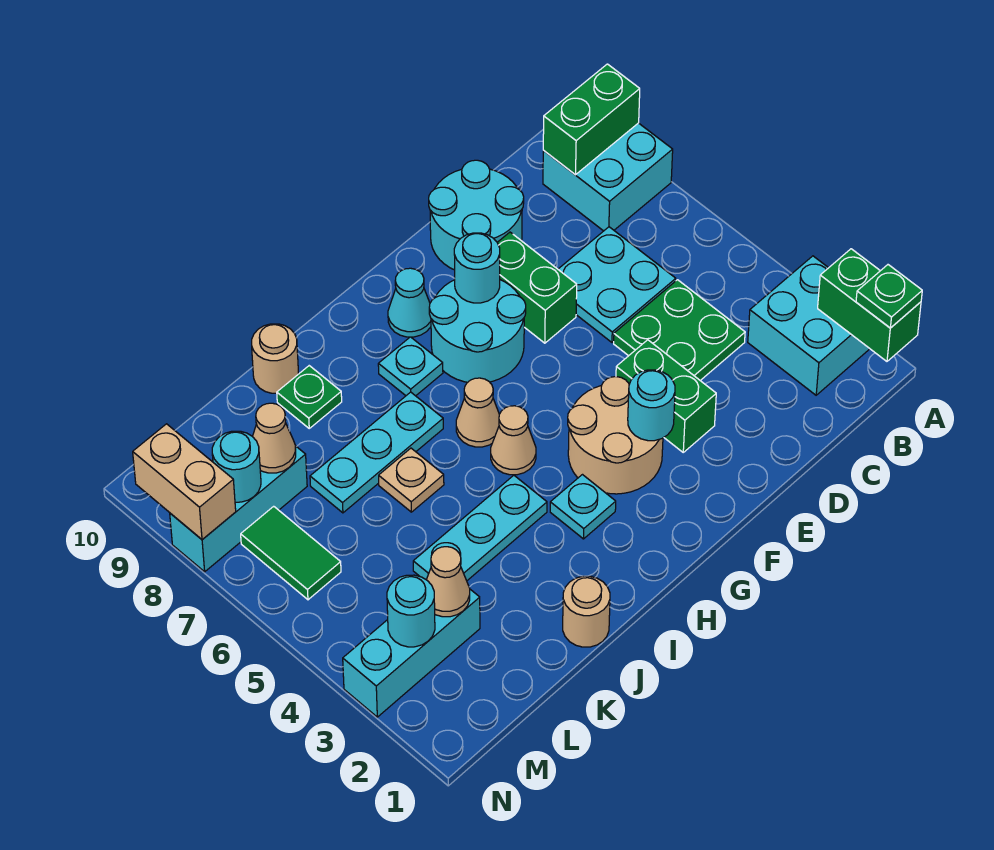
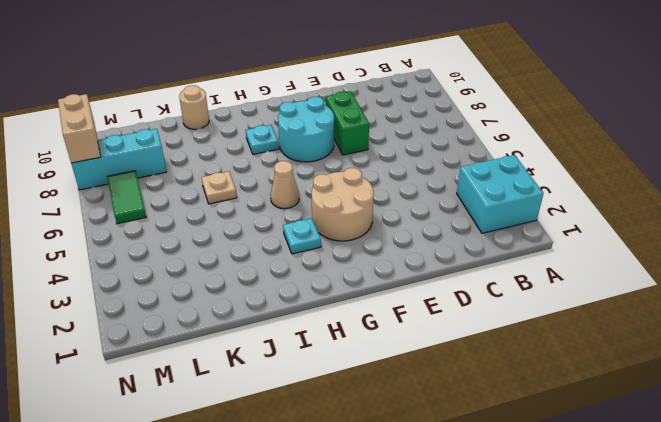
none -> cyan brick A8:B9 level 1
none -> green plate C4:D5 level 1
none -> cyan plate C6:D7 level 1
none -> cyan round brick D9:E10 level 1

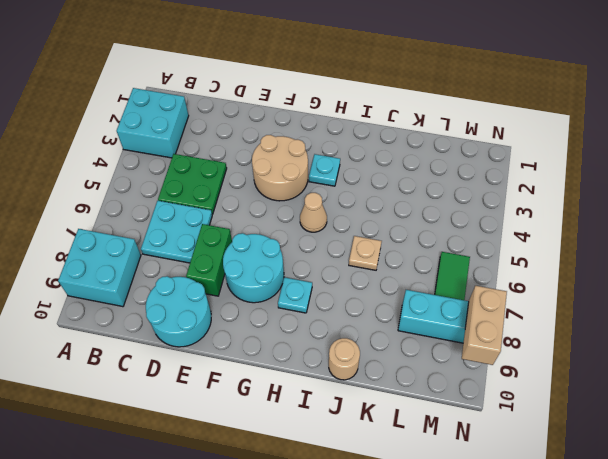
none -> green brick E3:E4 level 1
none -> cyan cone G9 level 1
none -> tan cone H6 level 1
none -> cyan plate I4:K4 level 1

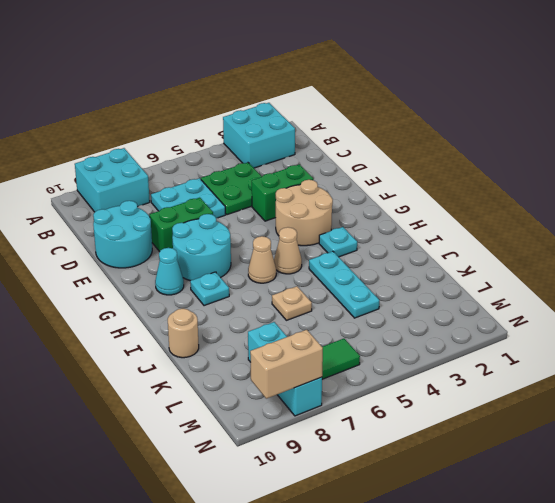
none -> cyan plate I7:K7 level 1
none -> tan round brick J1 level 1
none -> green plate J9 level 1
none -> cyan brick L3:N3 level 1

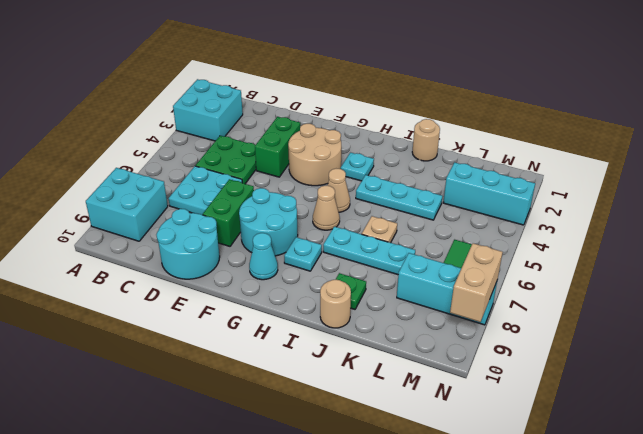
none -> green brick A1:A2 level 2
none -> green brick A9:B9 level 2
none -> cyan round brick F3 level 2
none -> cyan round brick F8 level 2

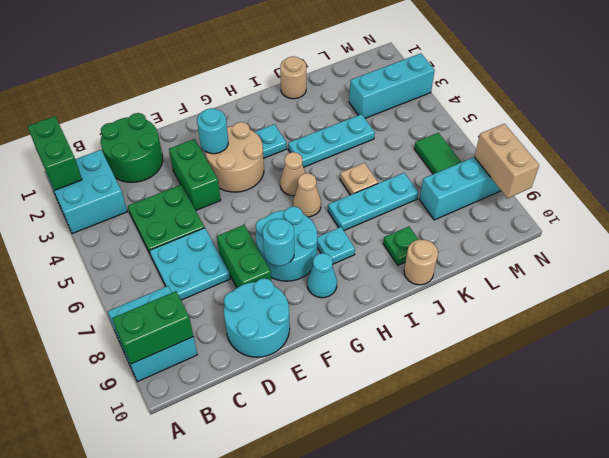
green round brick C1:D2 level 1 -> none
none -> tan cone L3 level 2
none -> tan cone L8 level 2
none -> cyan round brick M3 level 2
none -> cyan round brick M8 level 2

